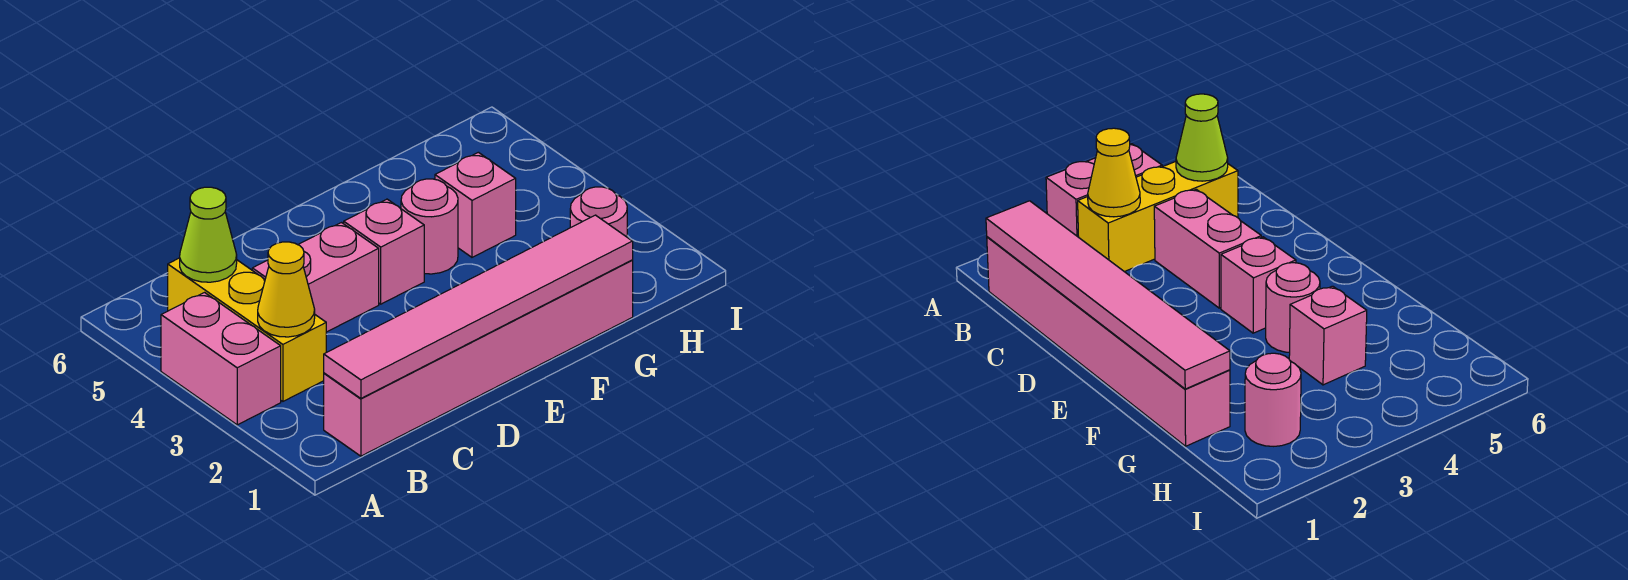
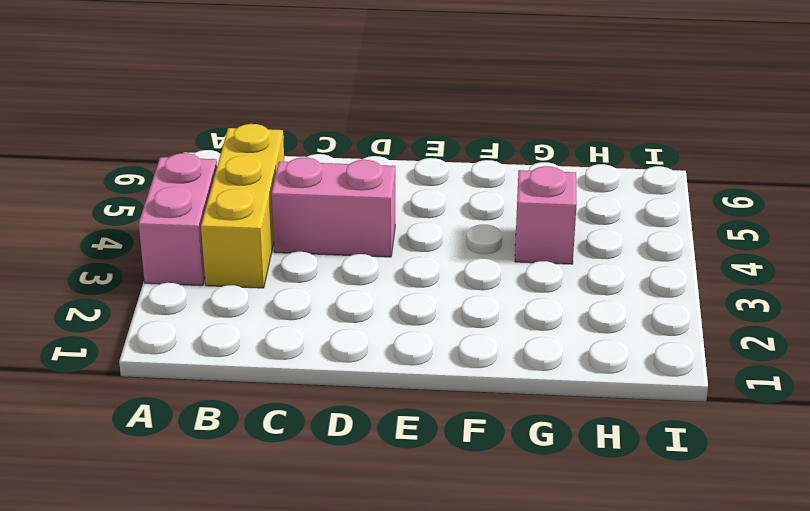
none -> pink brick B1:G1 level 1
none -> pink brick E4 level 1

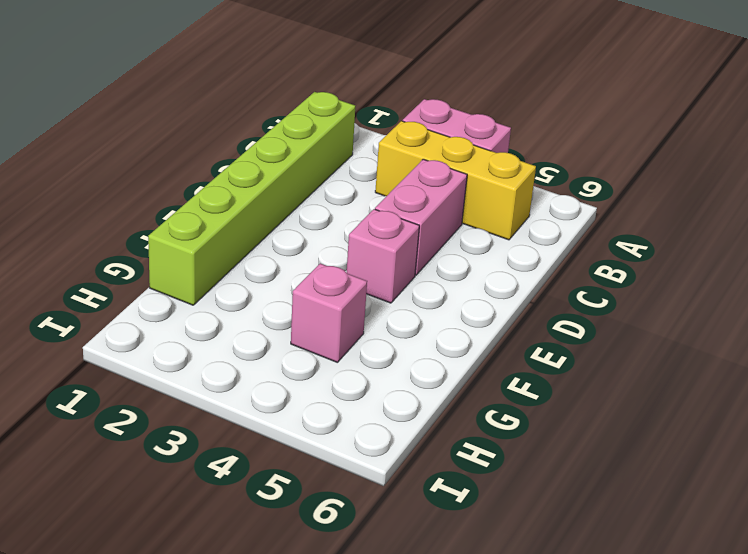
lime brick B1:G1 level 1 -> pink brick B1:G1 level 1
none -> pink round brick F4 level 1
none -> pink round brick H2 level 1

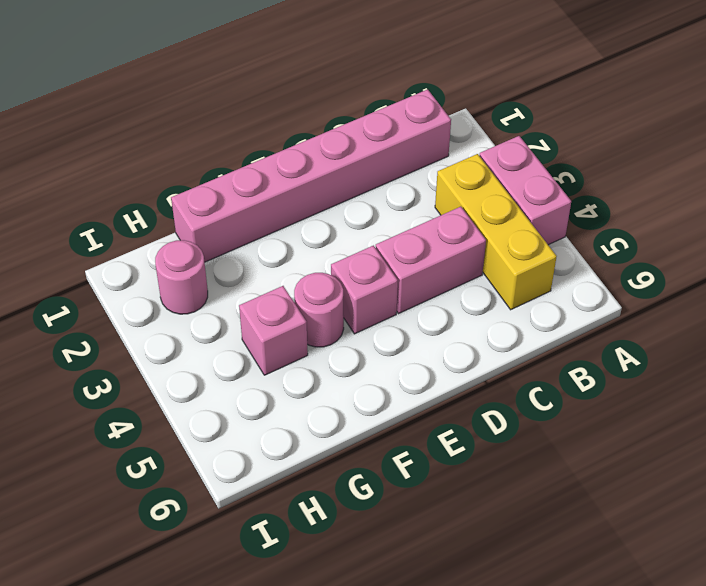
none -> pink tile B1:G1 level 2
none -> yellow cone B3 level 2

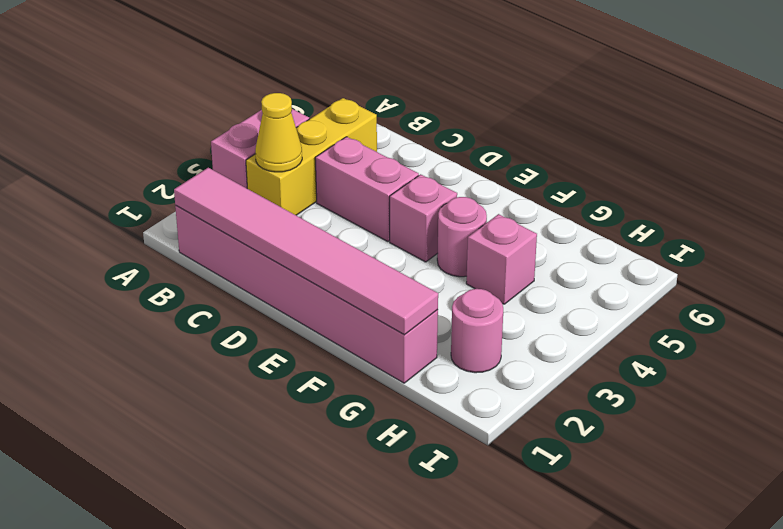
none -> lime cone B5 level 2

